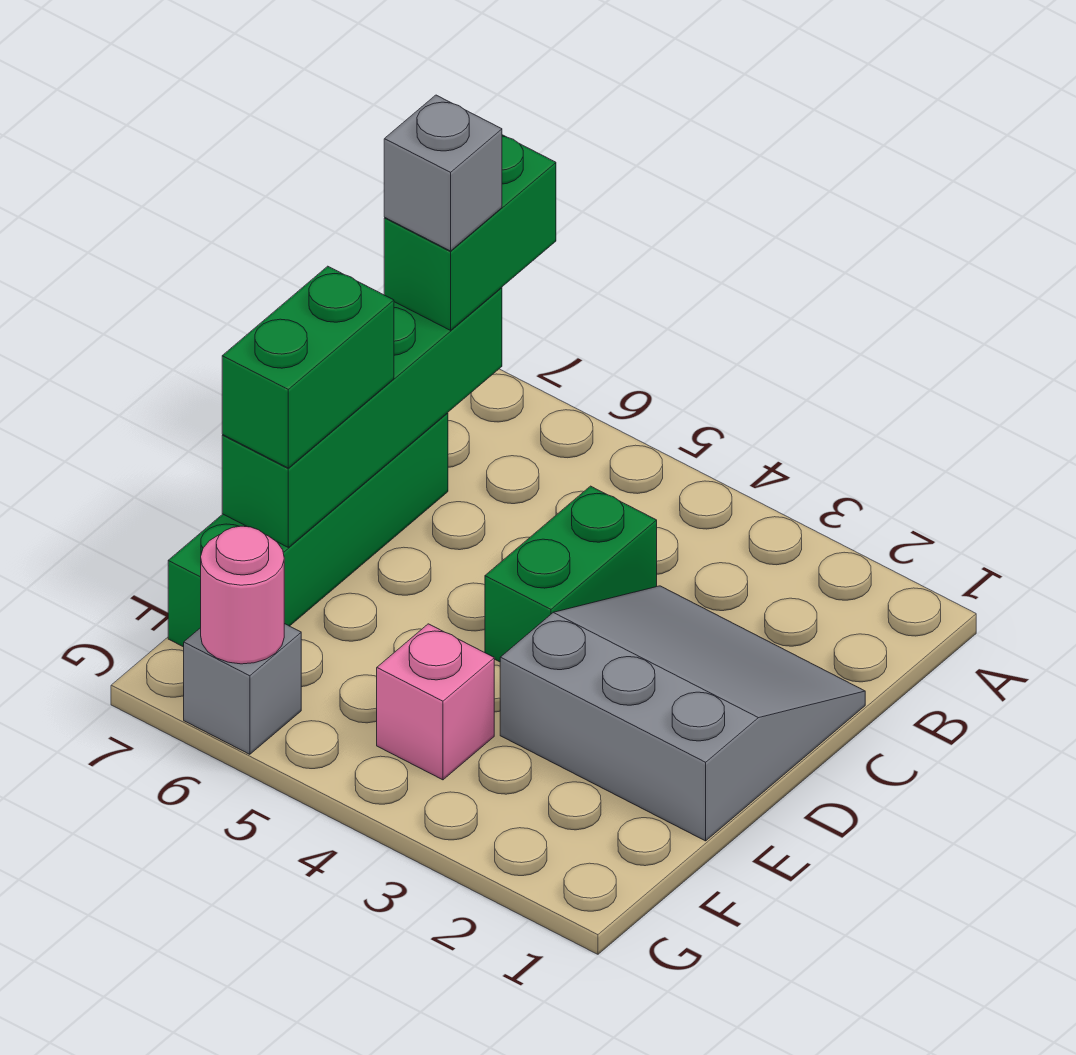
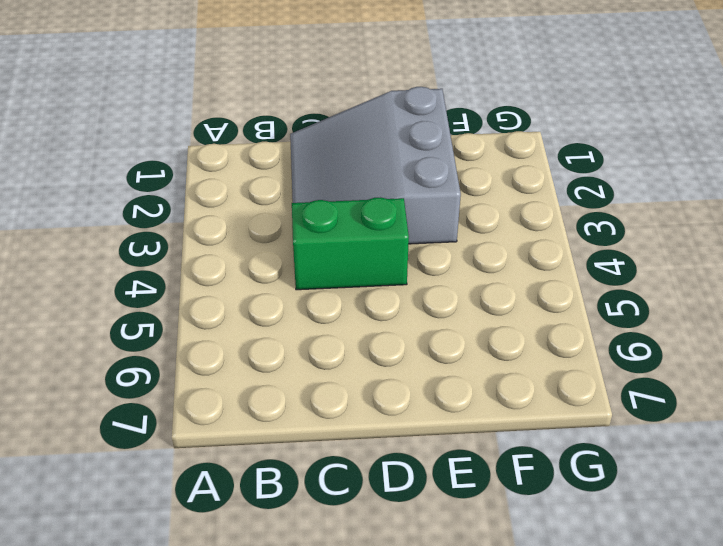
none -> green brick C7:F7 level 1
none -> pink brick F4 level 1

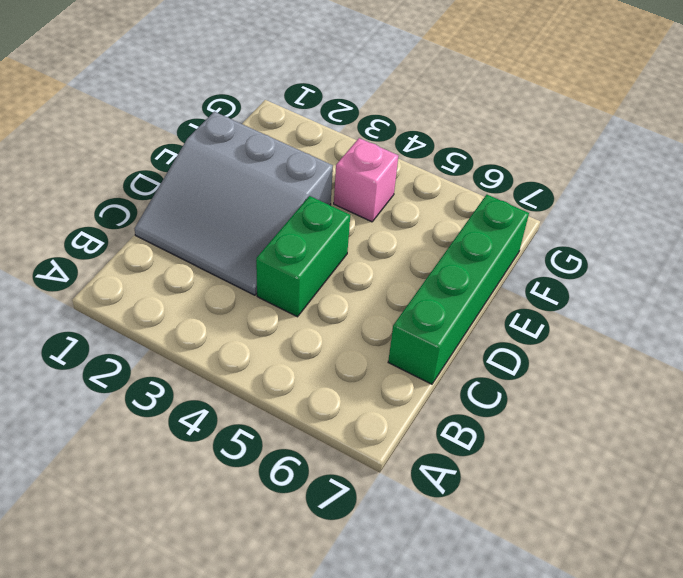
none -> grey brick G6 level 1
none -> green brick B7:E7 level 2

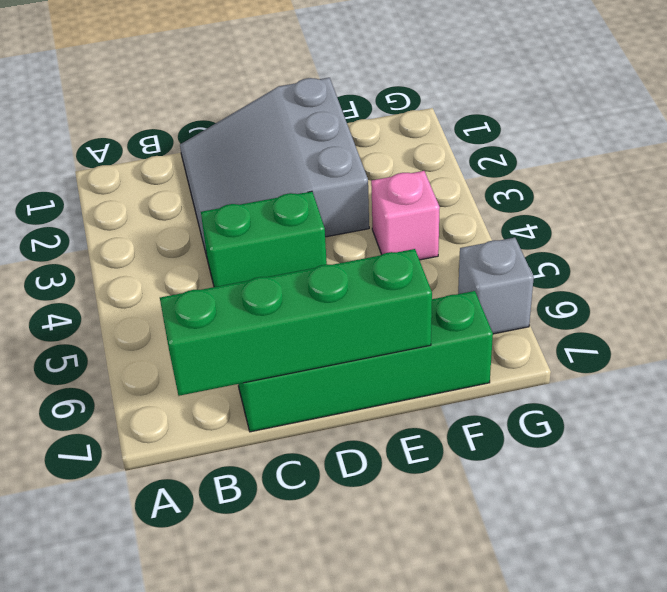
none -> pink round brick G6 level 2
none -> green brick A7:B7 level 3

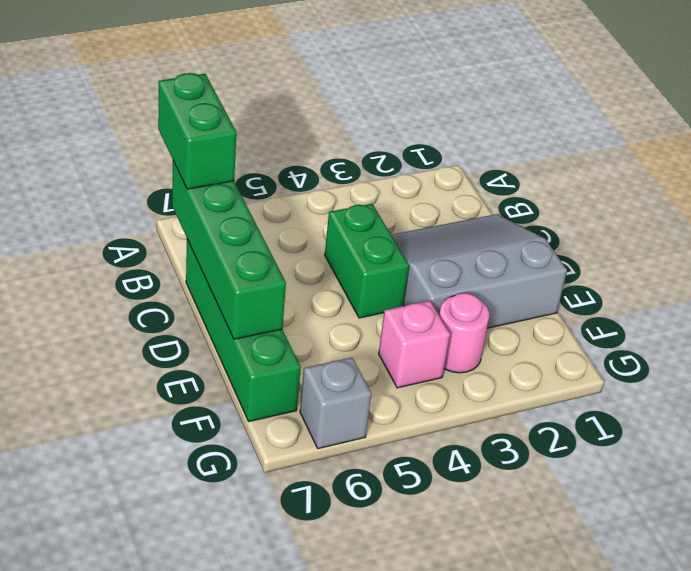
pink round brick F3 level 1 -> pink round brick G6 level 2
none -> green brick D7:E7 level 3
none -> grey brick B7 level 4

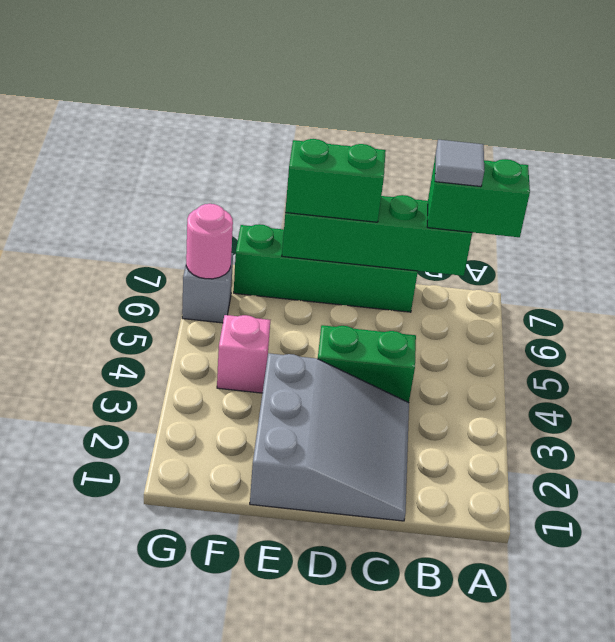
grey tile B7 level 4 -> grey brick B7 level 4

